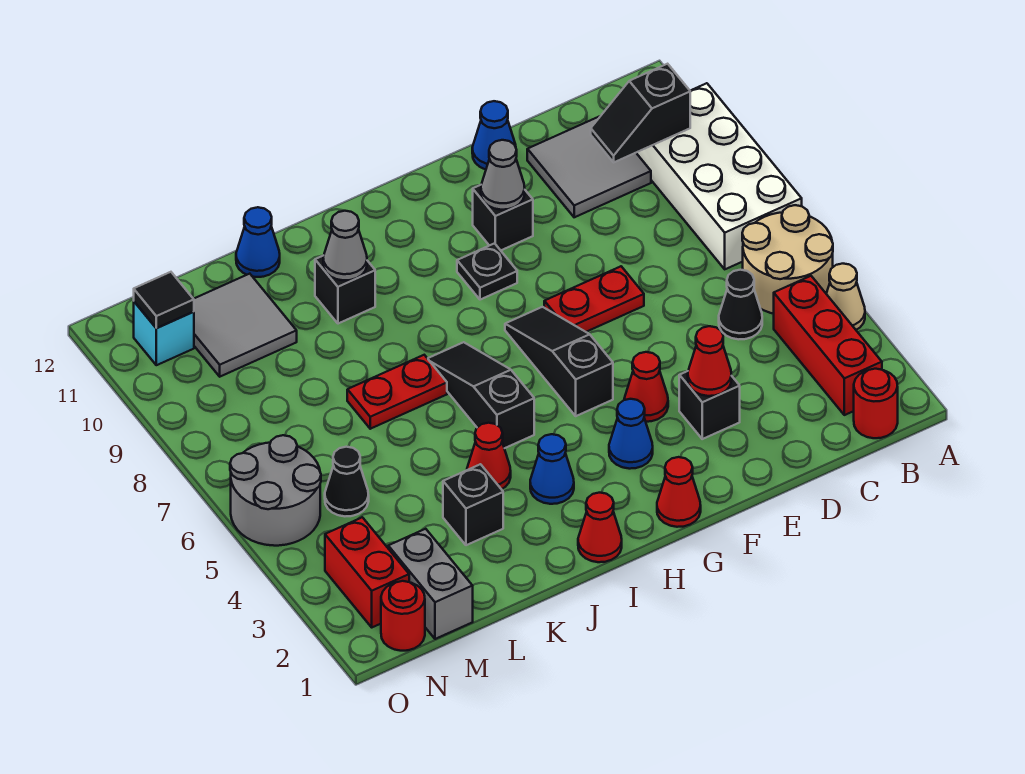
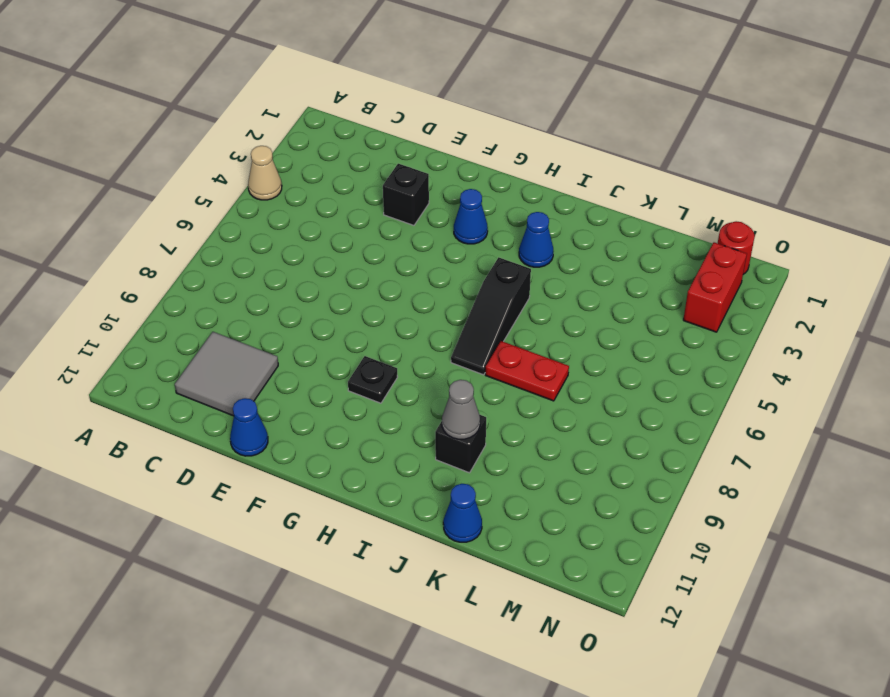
none -> tan round brick A5:B6 level 1
none -> white brick A7:B10 level 1
none -> red round brick B1 level 1
none -> red brick B2:B4 level 1

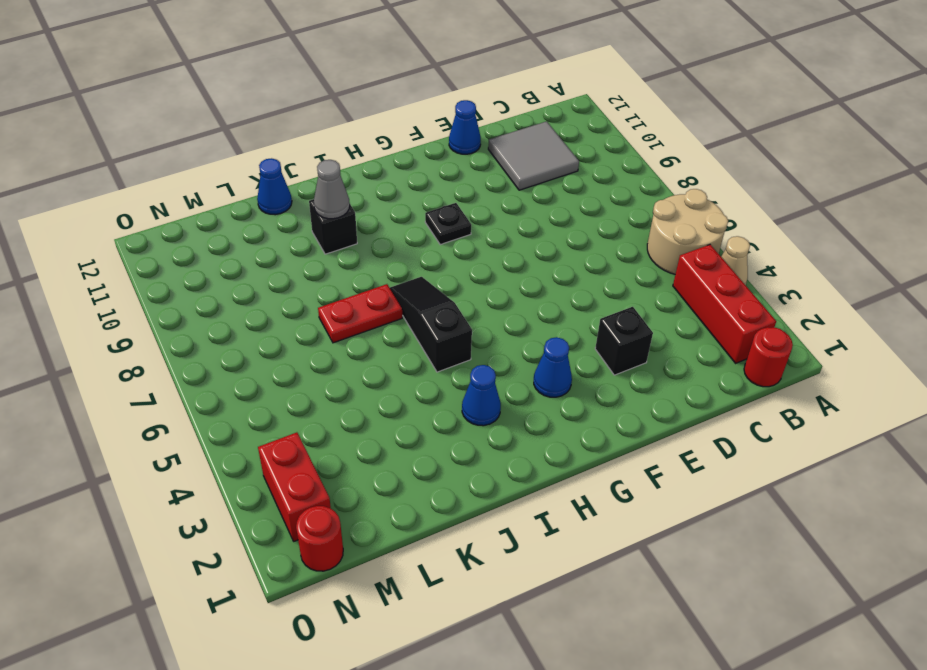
none -> white brick A7:B10 level 1
none -> black cone C5 level 1
none -> red plate E7:F7 level 1
none -> red cone F4 level 1

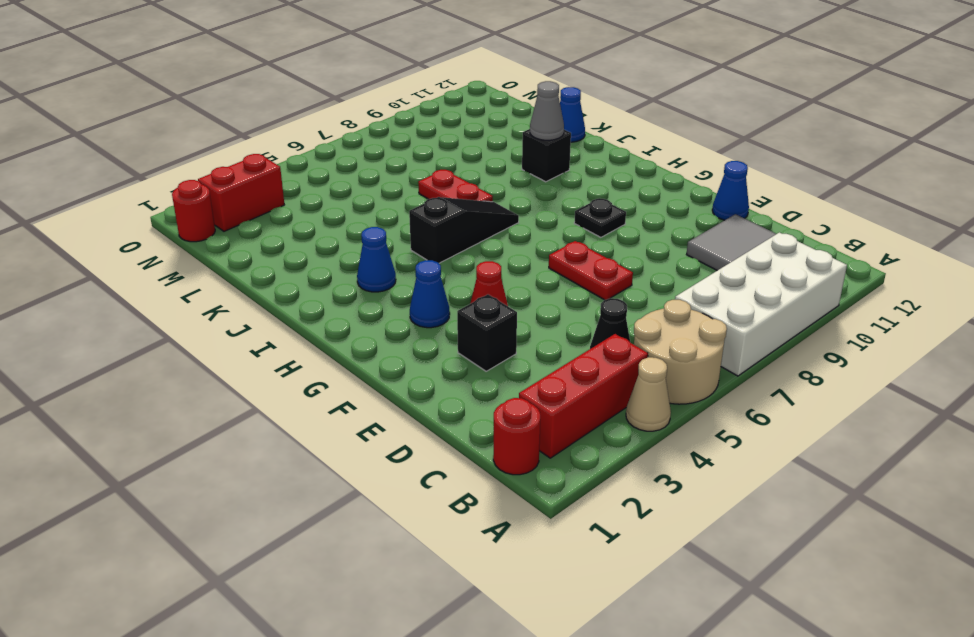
none -> black brick F10 level 1
none -> red cone G1 level 1
none -> black slope G5:G7 level 1 top 5
none -> red cone I1 level 1

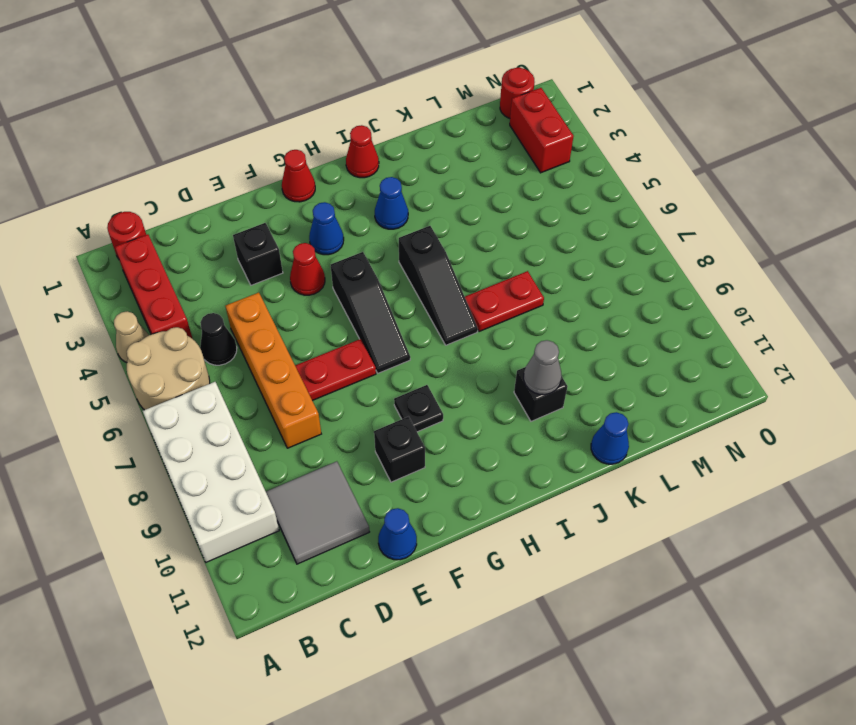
orange brick D5:D8 level 1 -> none
none -> red cone J4 level 1
none -> black brick K3 level 1
none -> grey tile L10:M11 level 1
none -> grey brick M1:M2 level 1

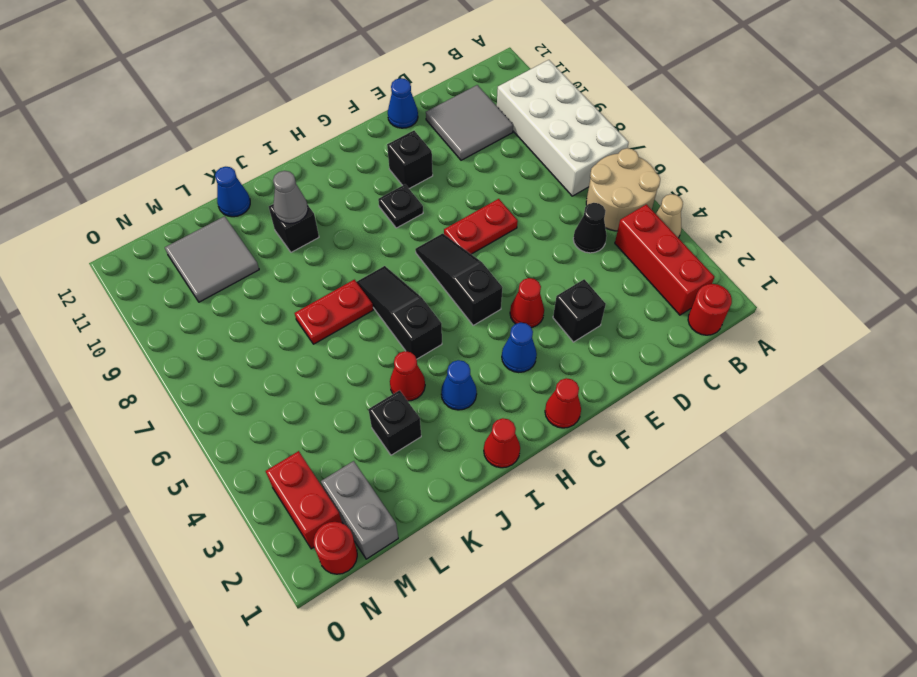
none -> black cone M5 level 1
none -> grey round brick N5:O6 level 1
none -> cyan brick N11 level 1
none -> black slope B10:C10 level 2 top B

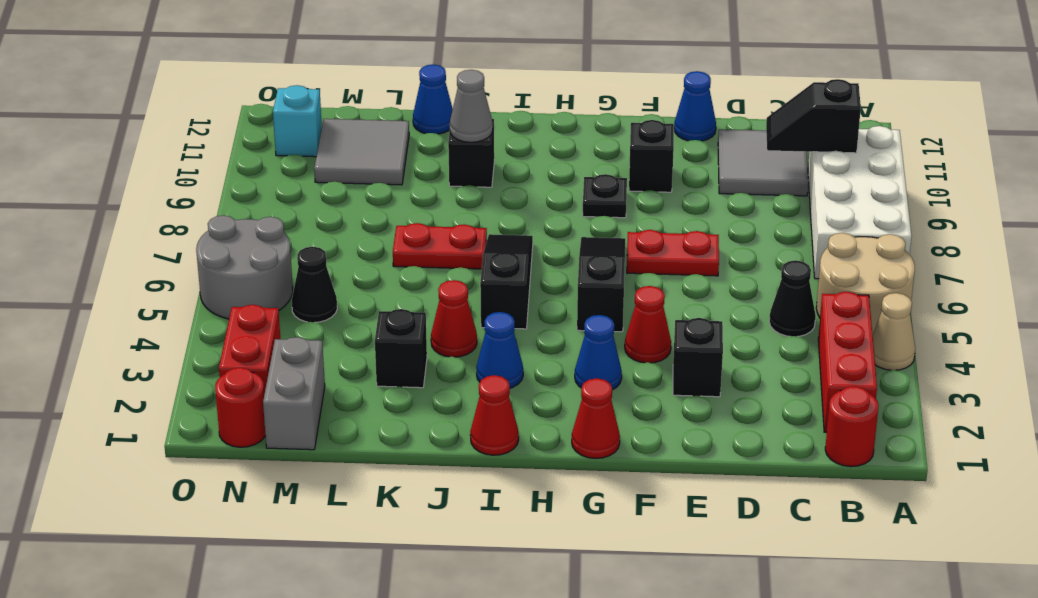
none -> red cone E3 level 2
none -> grey cone F10 level 2
none -> black tile N11 level 2

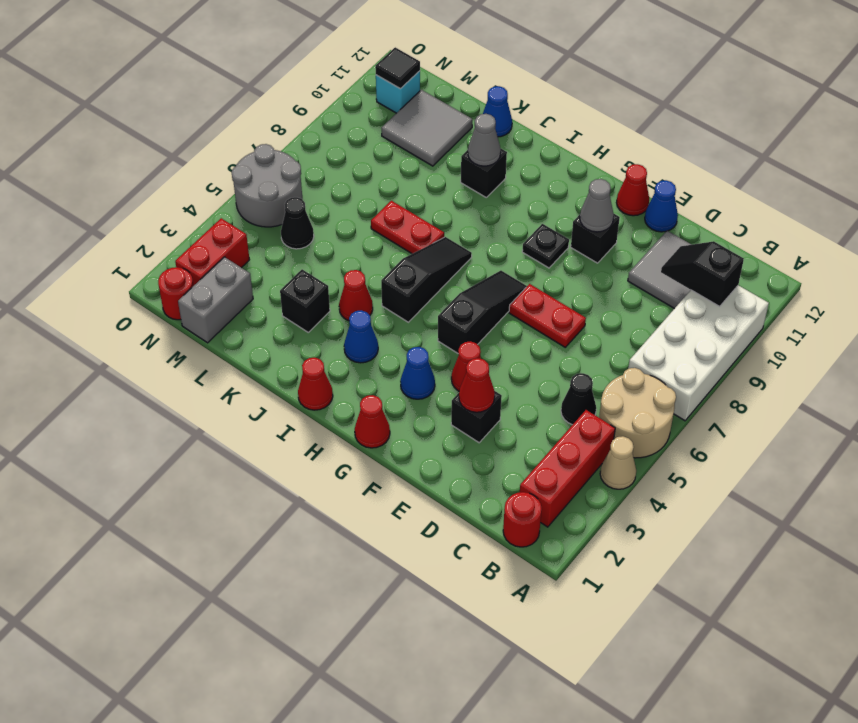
red cone F12 level 1 -> none

